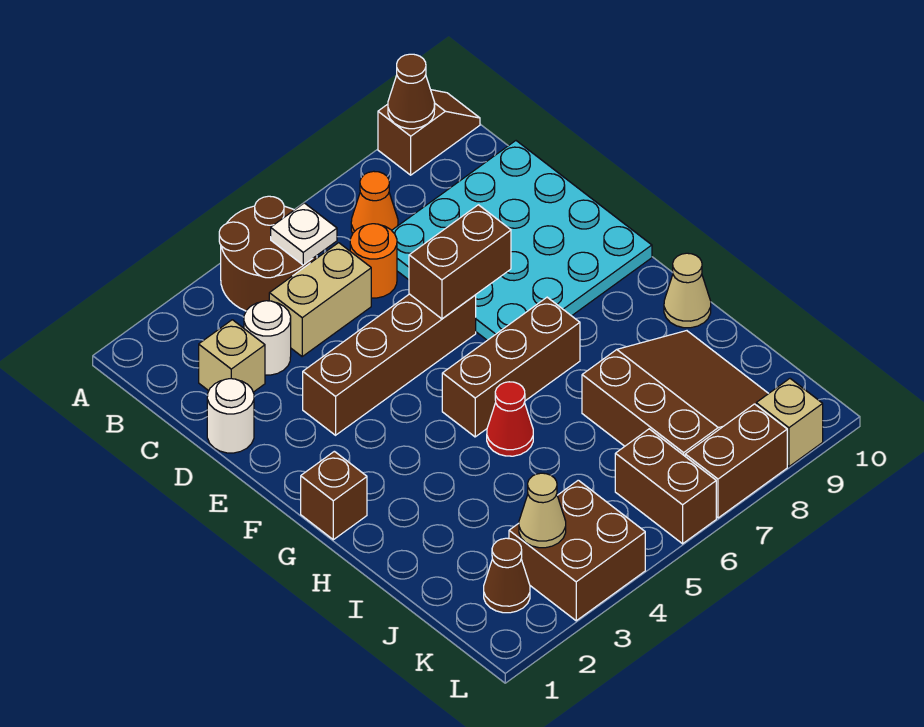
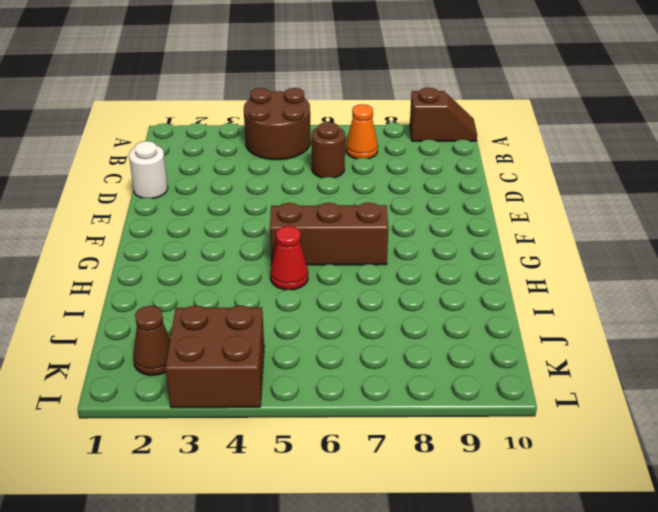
brown round brick C6 level 1 -> orange round brick C6 level 1
none -> tan brick C2 level 1
none -> white round brick C3 level 1
none -> tan brick C4:C5 level 1

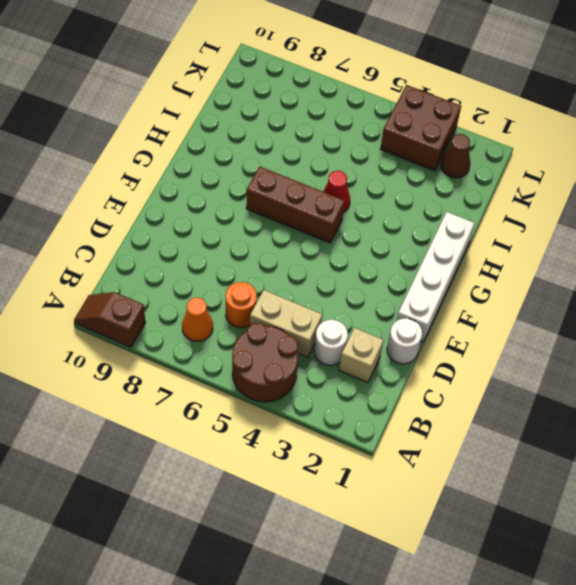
white brick E1:H1 level 1 -> brown brick G1 level 1
none -> cyan plate C7:F10 level 1
none -> brown brick E3:E6 level 1
none -> tan cone H10 level 1

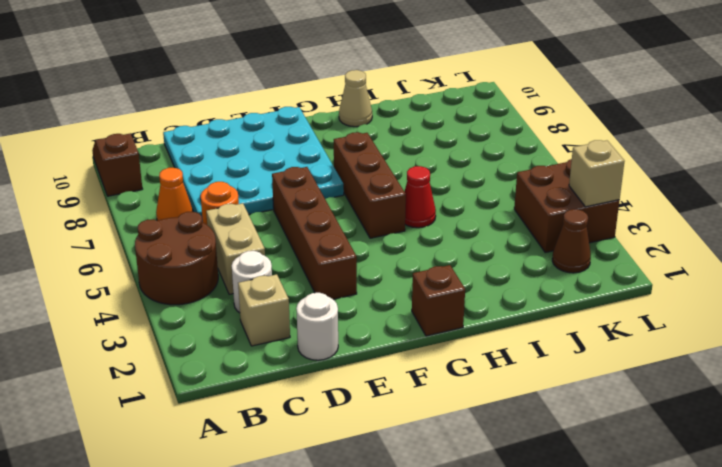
tan brick L3 level 2 -> tan brick L9 level 1
none -> brown slope I7:K9 level 1 top 7
none -> brown brick K6:L6 level 1
none -> brown brick L7:L8 level 1

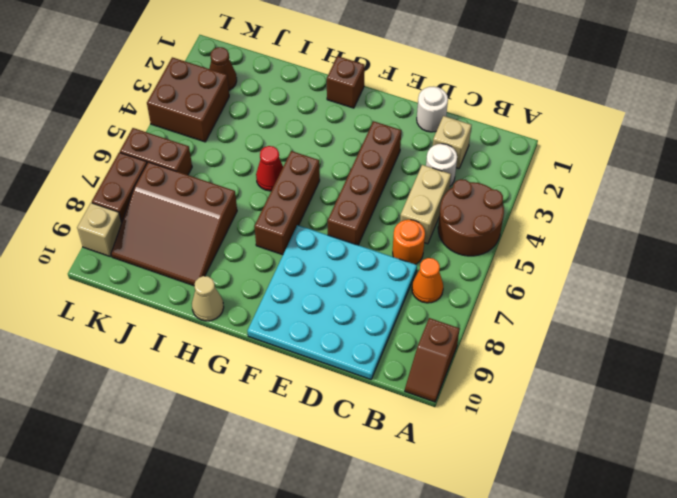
none -> brown cone A9 level 2
none -> white plate B5 level 2
none -> brown brick E6:E7 level 2

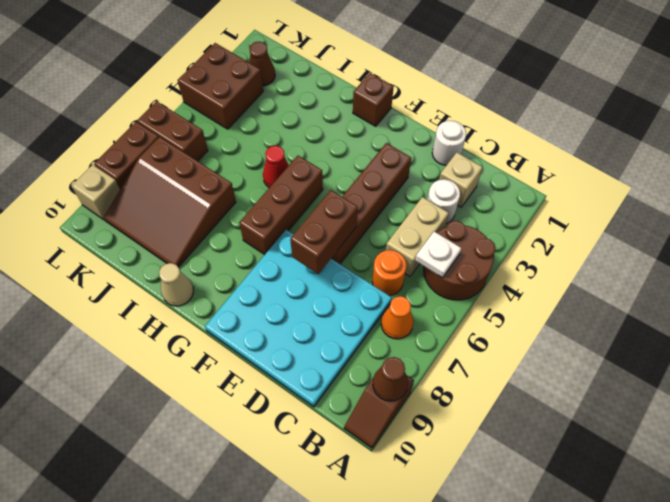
none -> tan cone K3 level 2

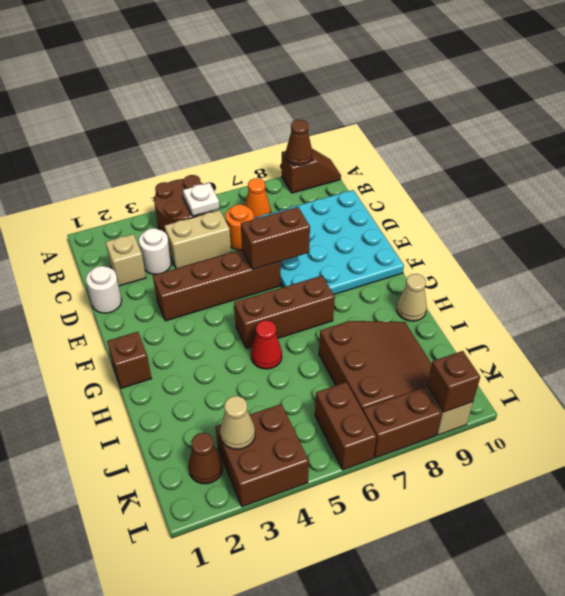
brown brick L9 level 2 -> none

